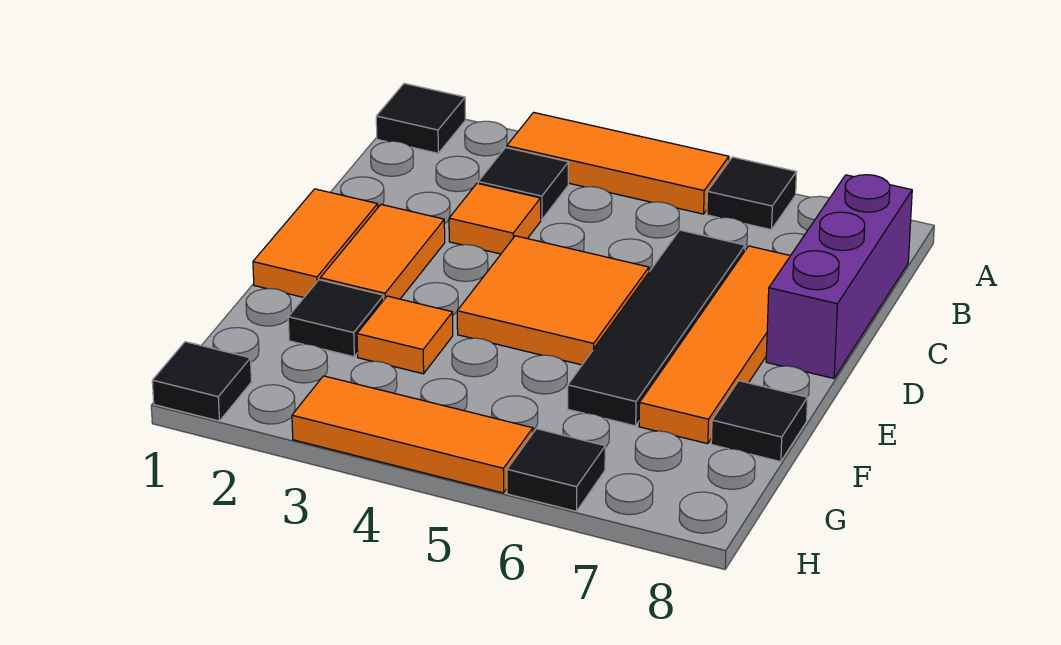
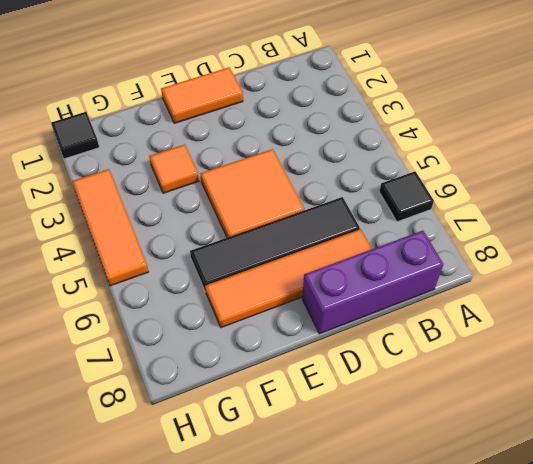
none -> black tile A1 level 1
none -> orange tile A3:A5 level 1
none -> black tile B3 level 1

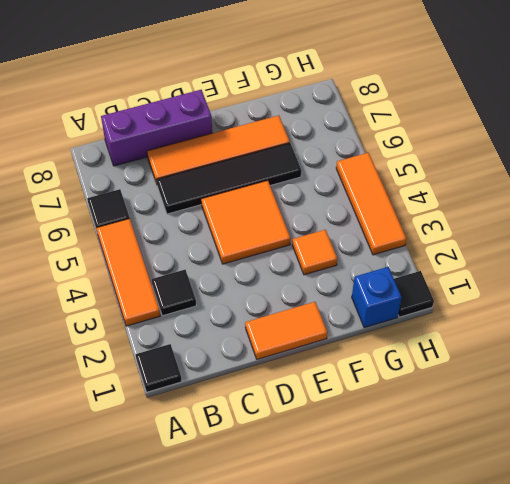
blue brick G1 level 1 -> none
none -> orange tile C3 level 1
none -> orange tile D2:E2 level 1
none -> black tile F2 level 1

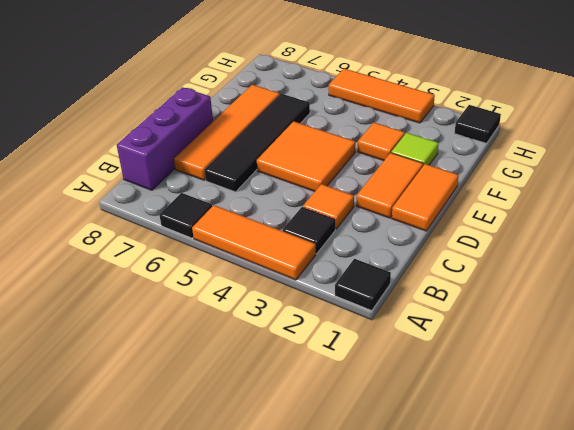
lime tile F2 level 1 -> black tile F2 level 1
none -> black tile F8 level 1
none -> black tile H6 level 1

